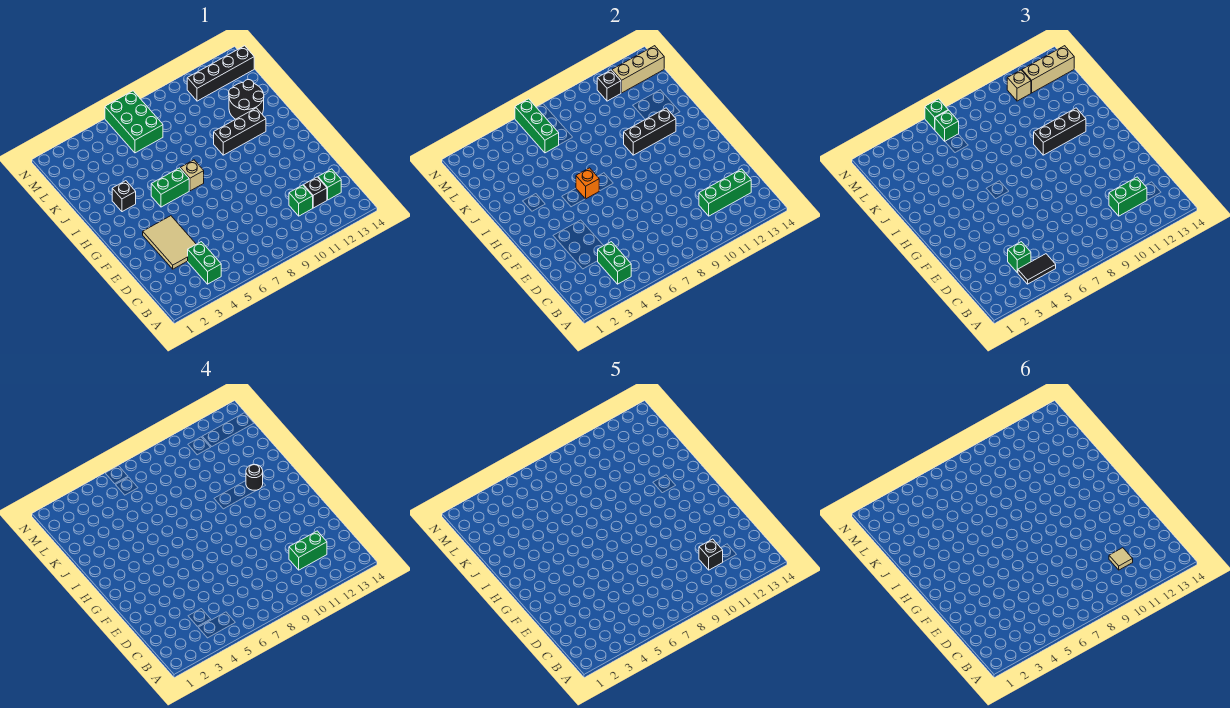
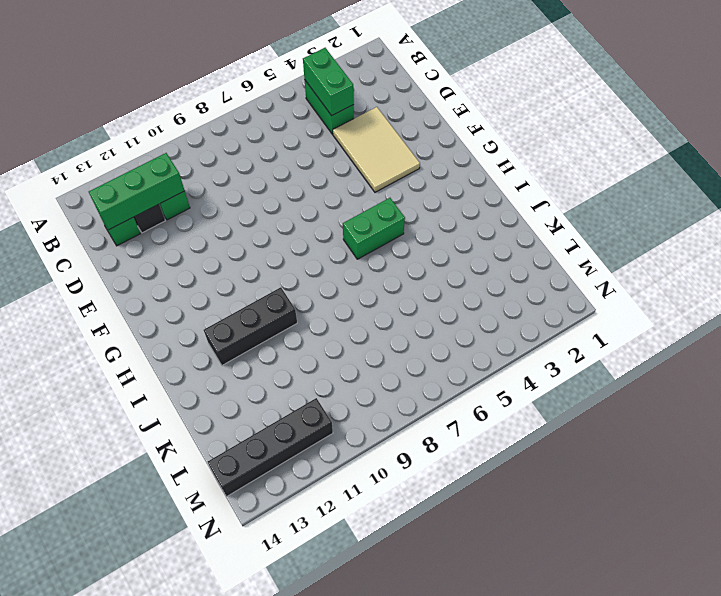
none -> tan brick H7 level 1
none -> black brick I3 level 1
none -> black round brick J12:K13 level 1
none -> green brick L6:N7 level 1

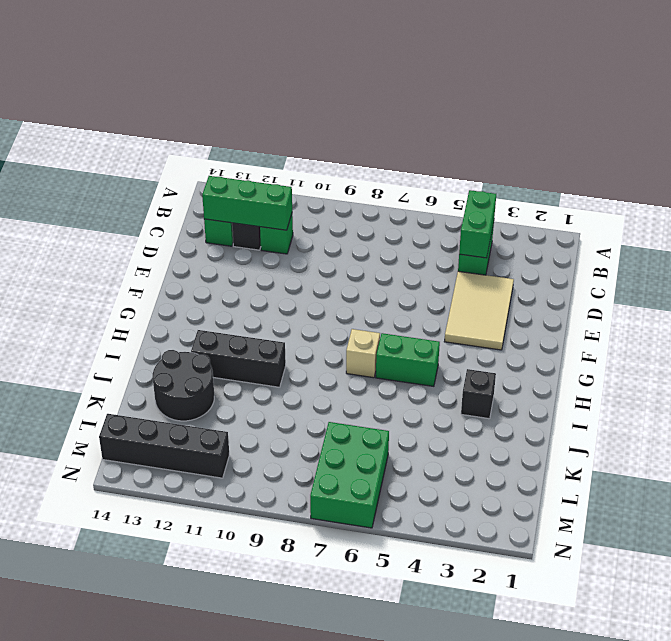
none -> orange brick H6 level 2
none -> black brick I10:I12 level 2
none -> green brick L6:N6 level 2
none -> black brick M11 level 2

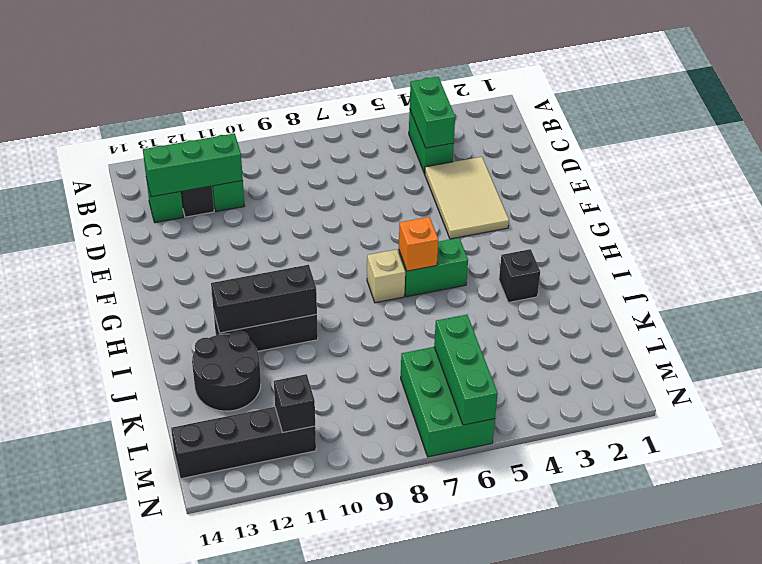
none -> tan brick M12:M14 level 2
none -> black tile B4:B5 level 3
none -> green brick C4 level 3
none -> green brick C11:C12 level 3

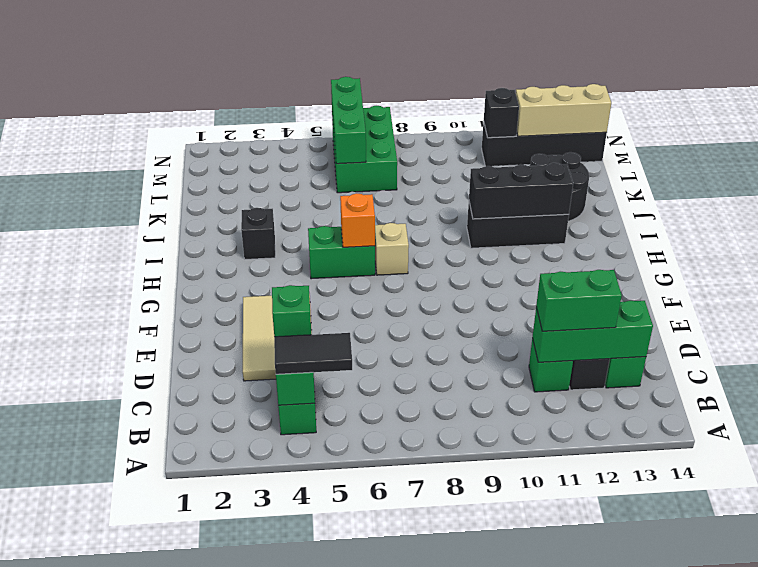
none -> black brick I10:I12 level 3
none -> green brick M6 level 3
none -> tan brick M11 level 3
none -> tan brick M12:M14 level 3

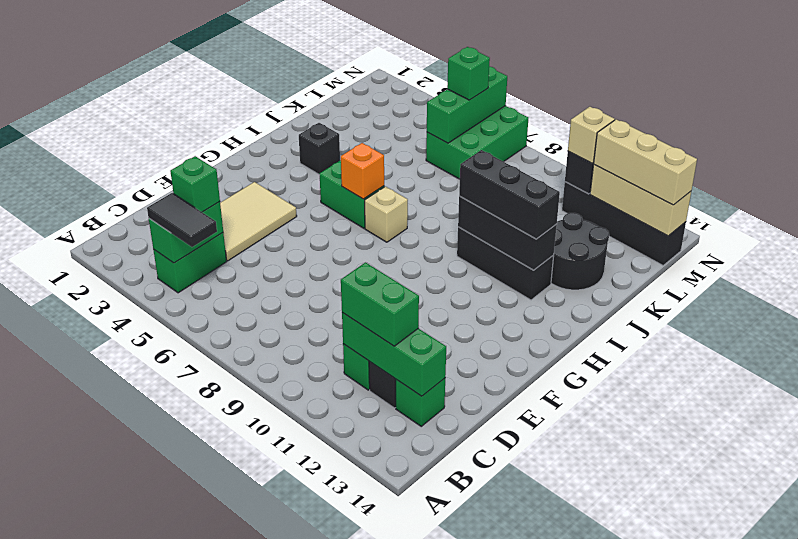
none -> green brick N6 level 3
none -> green brick C11:C12 level 4
none -> black round brick I12 level 4
none -> black brick C11 level 5

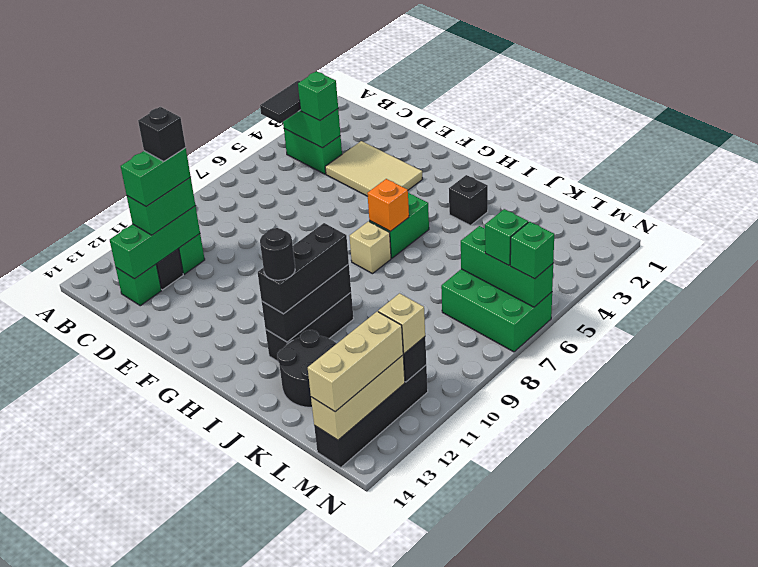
none -> tan tile C11 level 6

